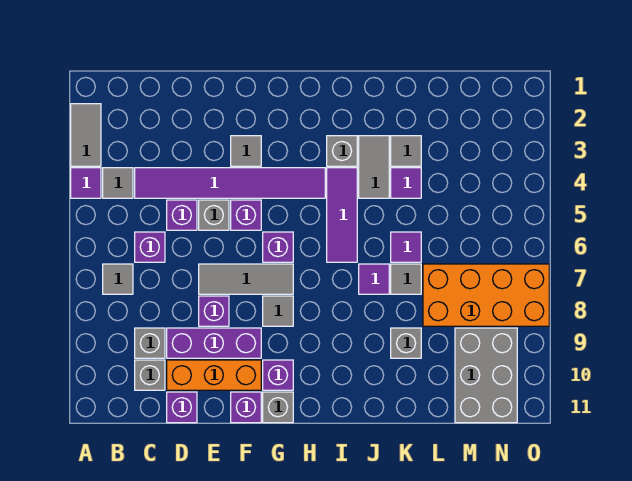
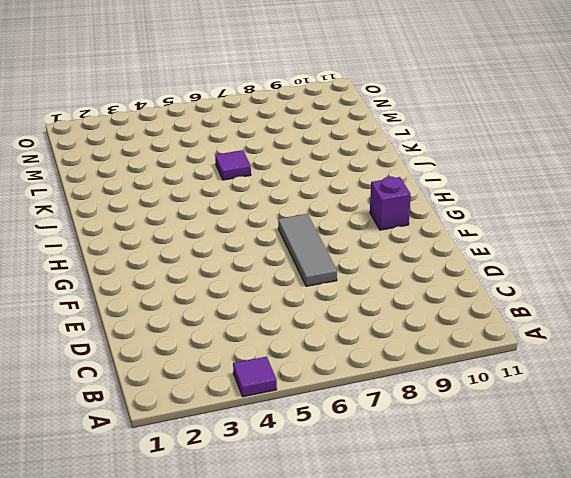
none -> grey tile A2:A3 level 1
none -> grey tile B4 level 1
none -> grey tile B7 level 1
none -> purple tile C4:H4 level 1

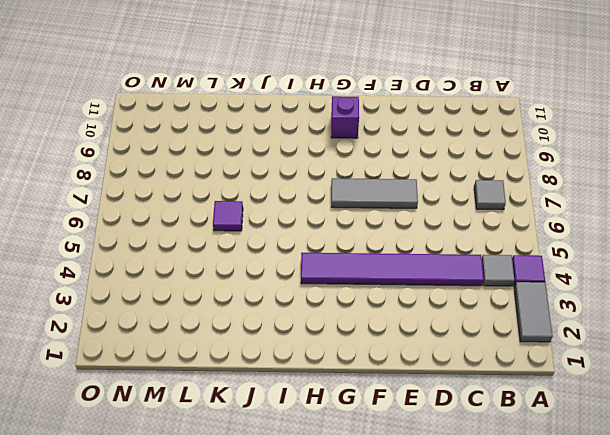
none -> purple brick C6 level 1
none -> grey brick C9 level 1
none -> grey brick C10 level 1
none -> purple brick D5 level 1

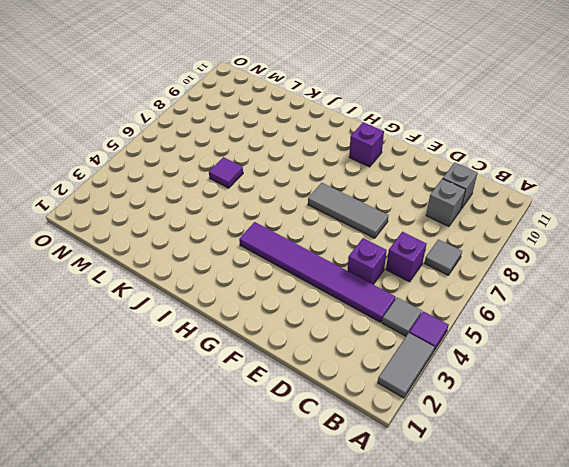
none -> purple brick D9:F9 level 1
none -> orange brick D10:F10 level 1
none -> purple brick D11 level 1
none -> grey brick E5 level 1

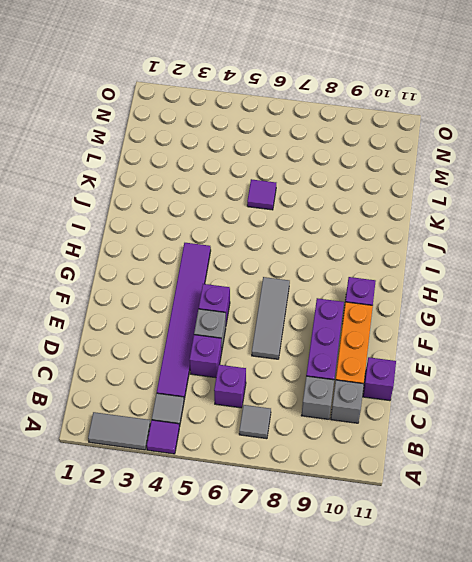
none -> purple brick E8 level 1
none -> grey tile F3 level 1
none -> purple brick F11 level 1
none -> purple brick G6 level 1

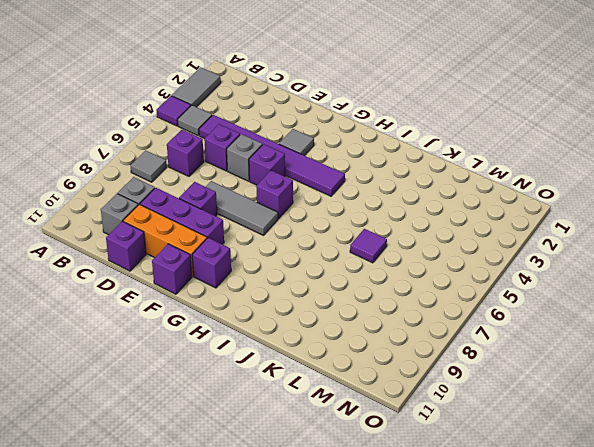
none -> grey tile G8 level 1
none -> grey brick G11 level 1
none -> grey brick I3 level 1
none -> purple tile I4:I6 level 1

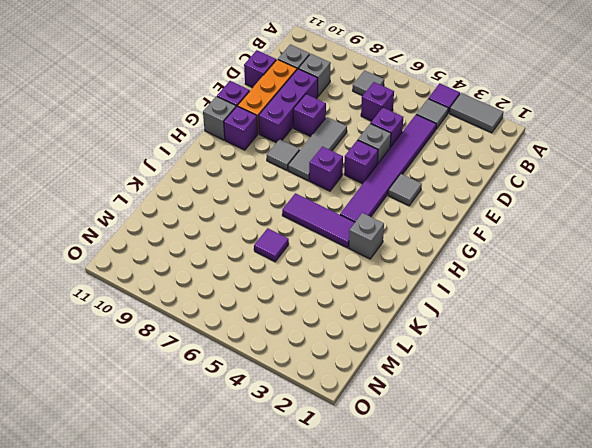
none -> grey tile J3:J4 level 1
none -> purple tile J7 level 1
none -> grey tile K3 level 1
none -> purple tile K4 level 1

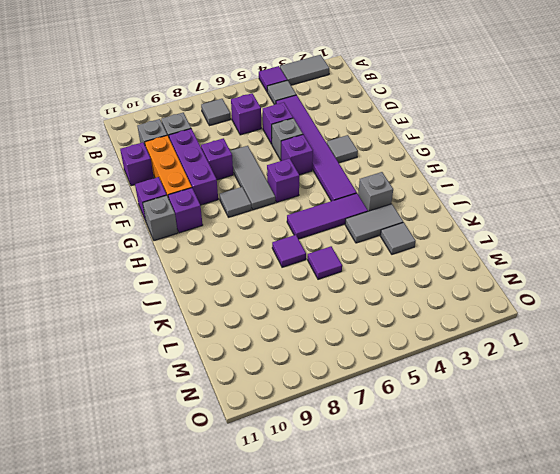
none -> purple tile K4 level 1
none -> grey tile K7 level 1
none -> grey brick K9 level 1
none -> orange brick L7:O8 level 1

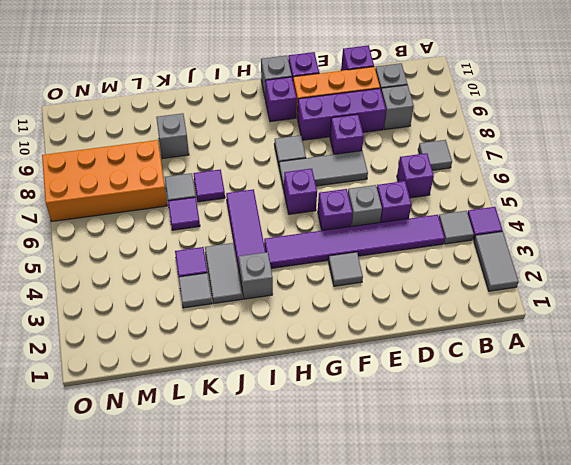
none -> grey brick M9:N11 level 1

